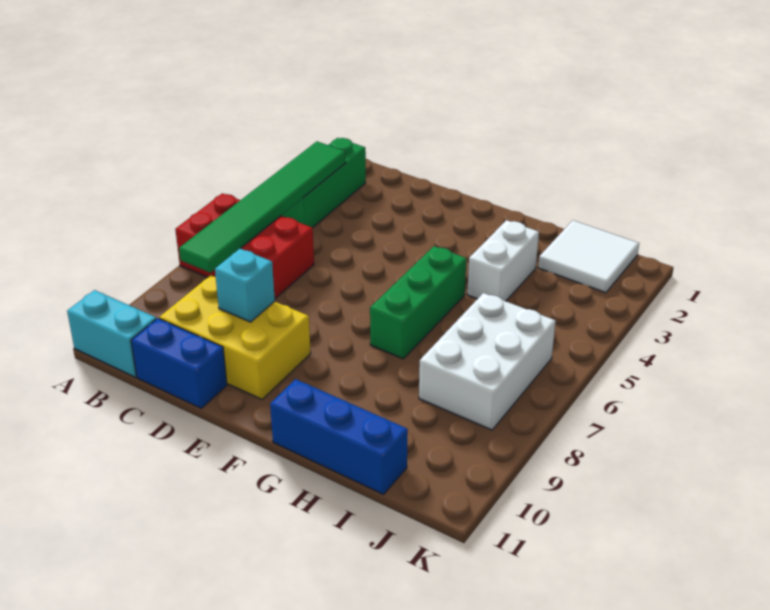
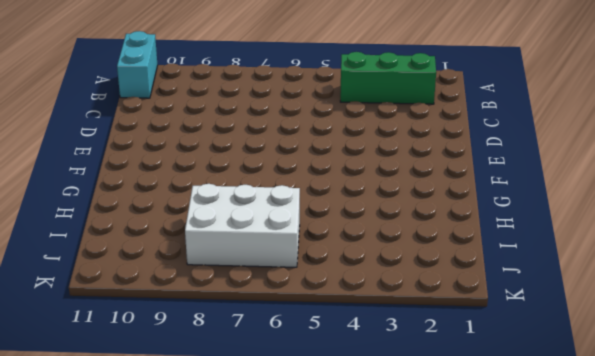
none -> red brick A6:C7 level 1
none -> yellow brick C9:E10 level 1
none -> blue brick C11:D11 level 1

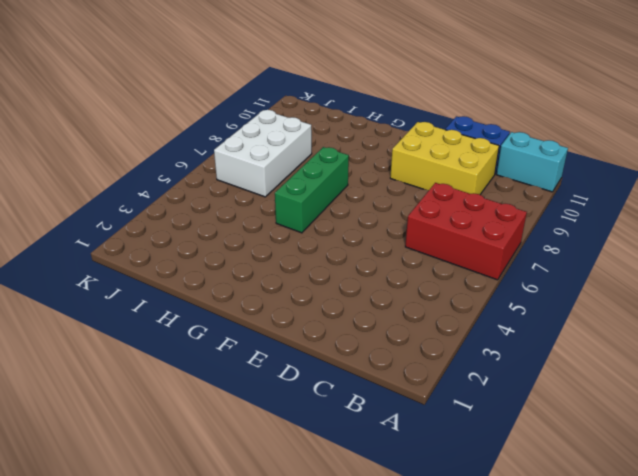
none -> green brick B2:B4 level 1
none -> blue brick G11:I11 level 1
none -> white brick H3:H4 level 1

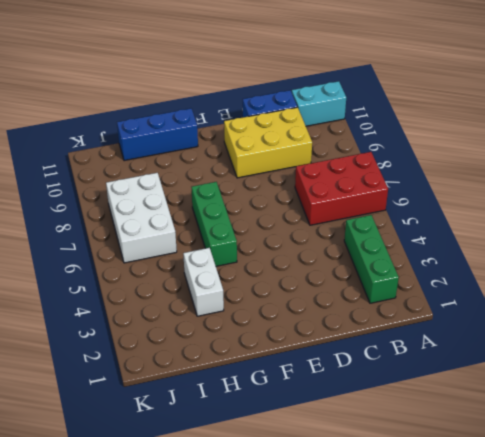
none -> white tile I1:J2 level 1
none -> green tile B3:B8 level 2
none -> cyan brick D9 level 2

